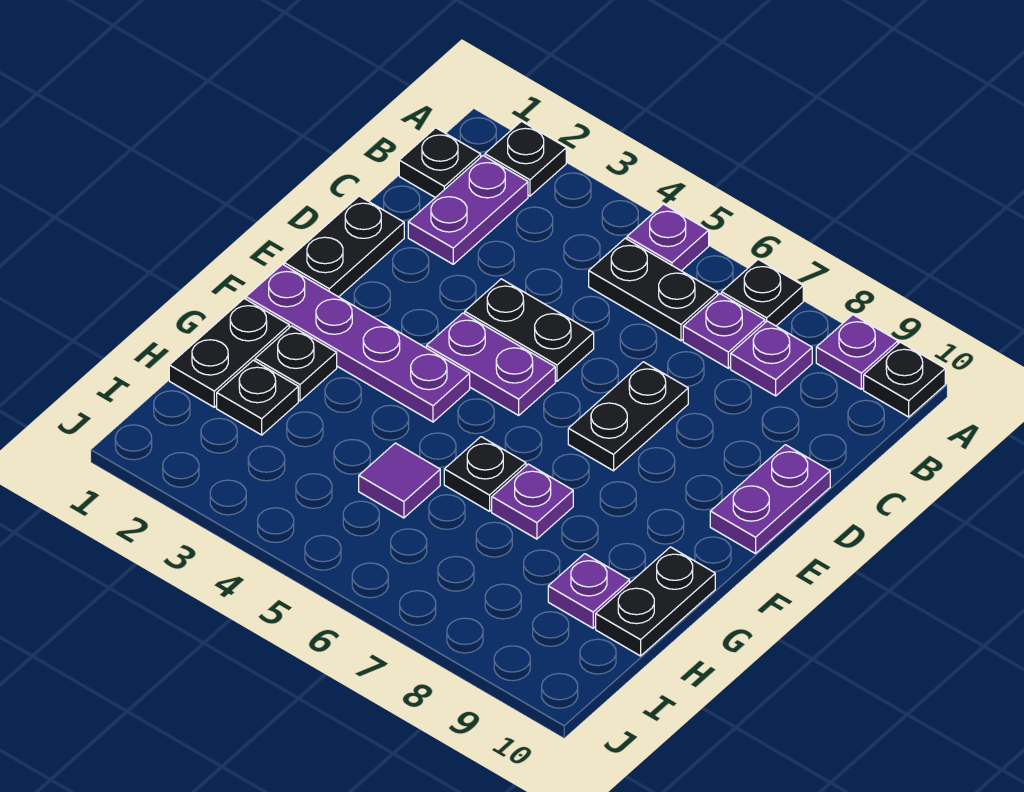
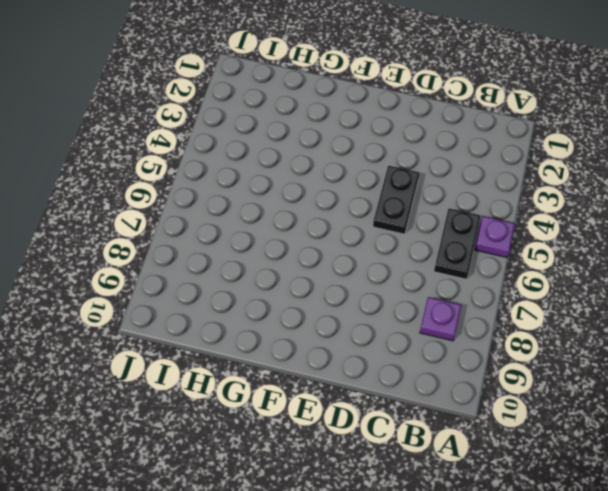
none -> black plate A2 level 1
none -> black plate A7 level 1
none -> purple plate A9 level 1

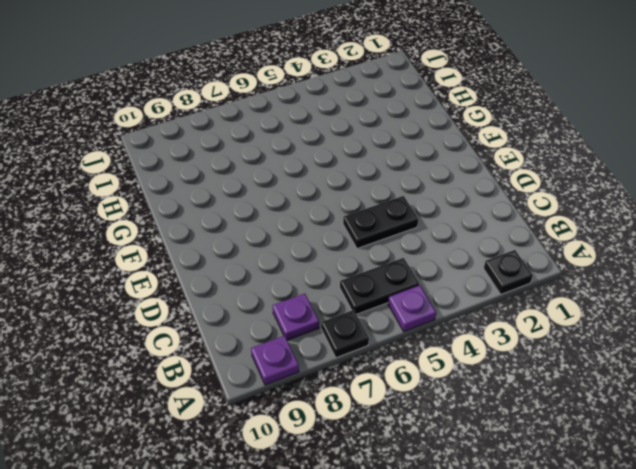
none -> black plate A10 level 1
none -> black plate B1 level 1
none -> purple plate B2:C2 level 1

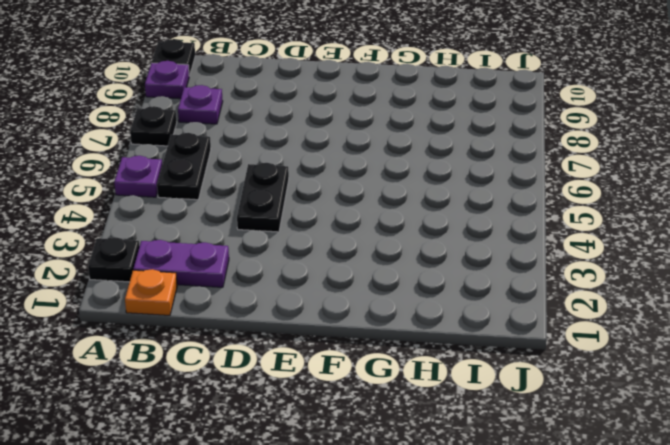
orange plate B1 level 1 -> black plate B1 level 1
none -> purple plate B7 level 1
none -> black plate D1:E1 level 1
none -> black plate D7:E7 level 1

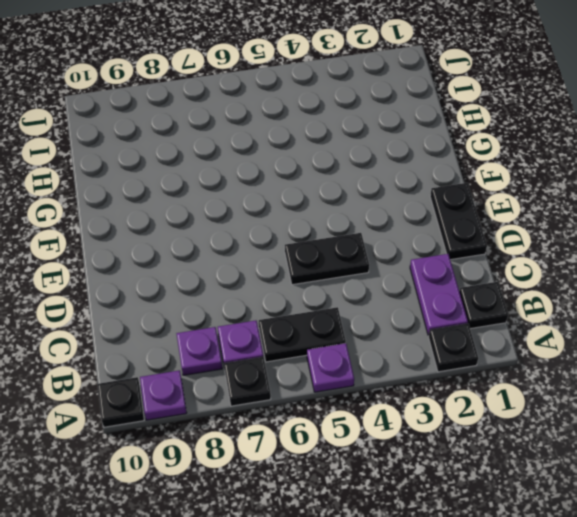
none -> black plate D7:E7 level 1
none -> purple plate D10:E10 level 1
none -> purple plate E4:E5 level 1

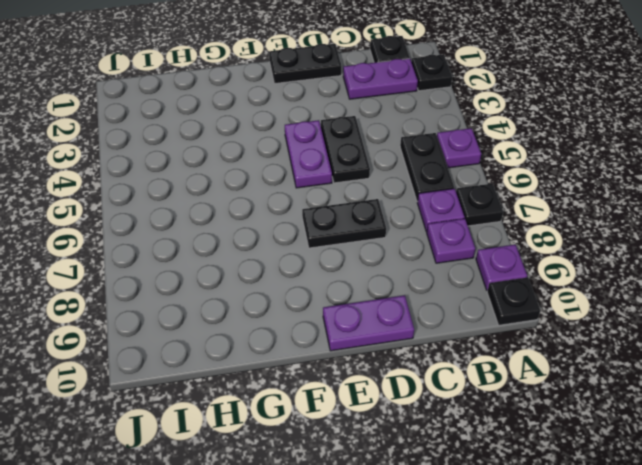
none -> purple plate F1:F4 level 1
none -> black plate G1:H1 level 1
none -> black plate G2 level 1

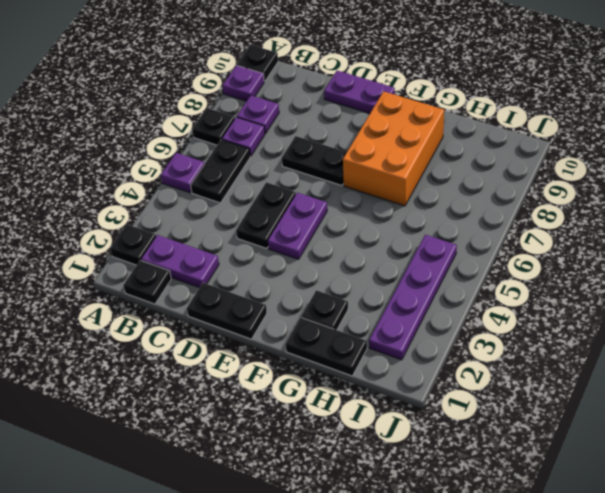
orange brick F7:G9 level 1 -> purple plate G7 level 1
purple plate I2:I5 level 1 -> purple plate F1:F4 level 1
none -> black plate G6 level 1
none -> black plate G10:H10 level 1
none -> black plate H2 level 1

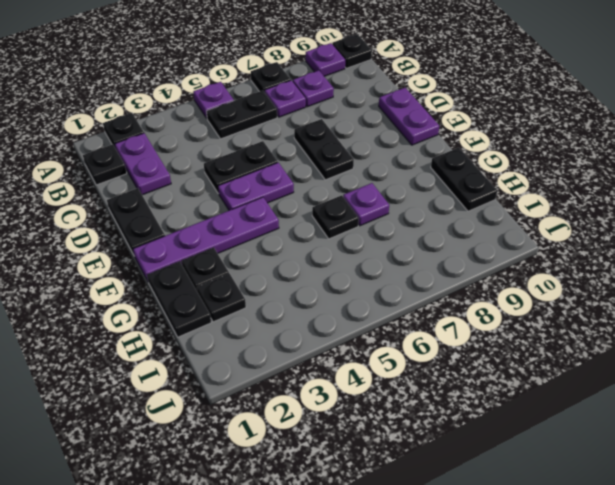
none -> purple tile H5 level 1
none -> purple plate H9 level 1

